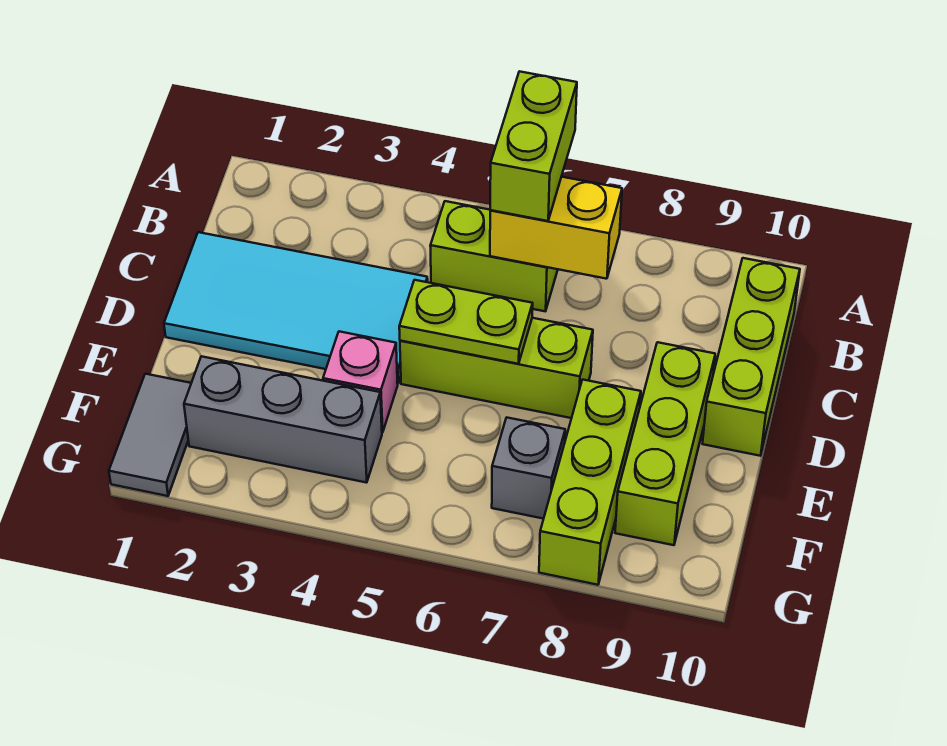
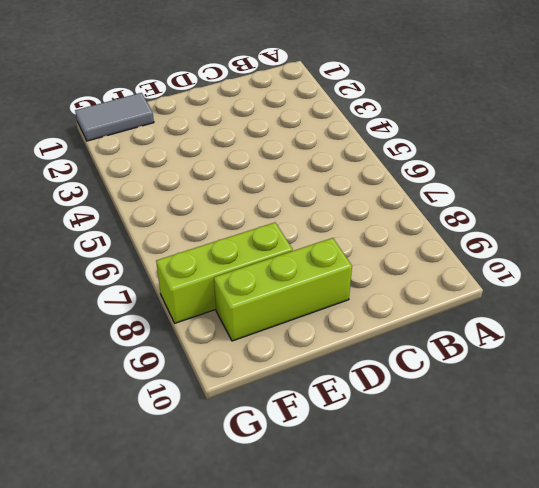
none -> lime brick B5:B6 level 1
none -> lime brick B10:D10 level 1
none -> cyan tile C1:D4 level 1

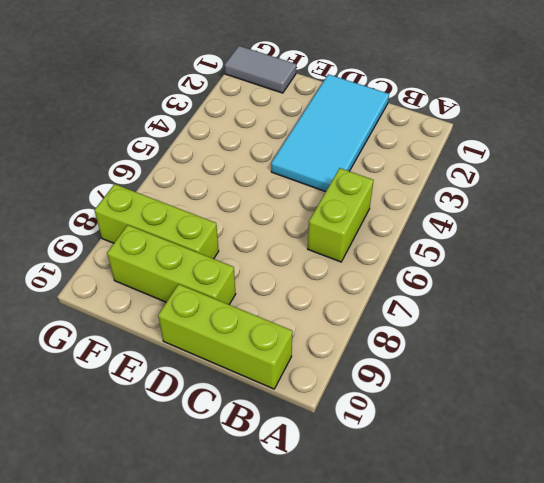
none -> lime brick D5:D7 level 1
none -> pink brick E4 level 1
none -> grey brick F2:F4 level 1

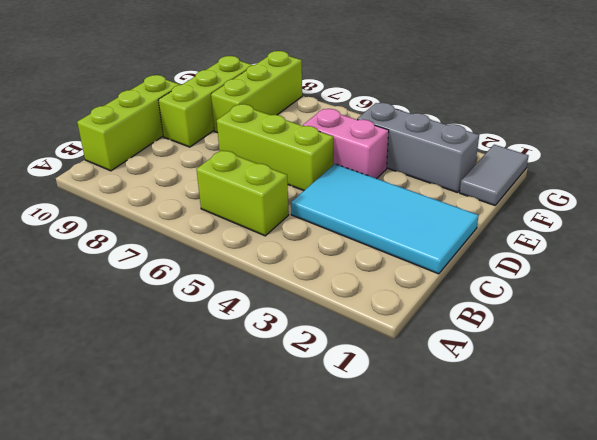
pink brick E4:E5 level 1 -> pink brick E4 level 1
none -> grey brick F7 level 1
none -> yellow brick B6:B7 level 2
none -> lime plate D5:D6 level 2

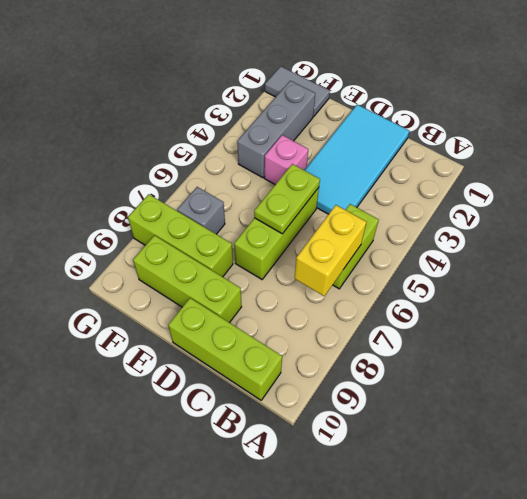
none -> lime brick A6:B6 level 3

